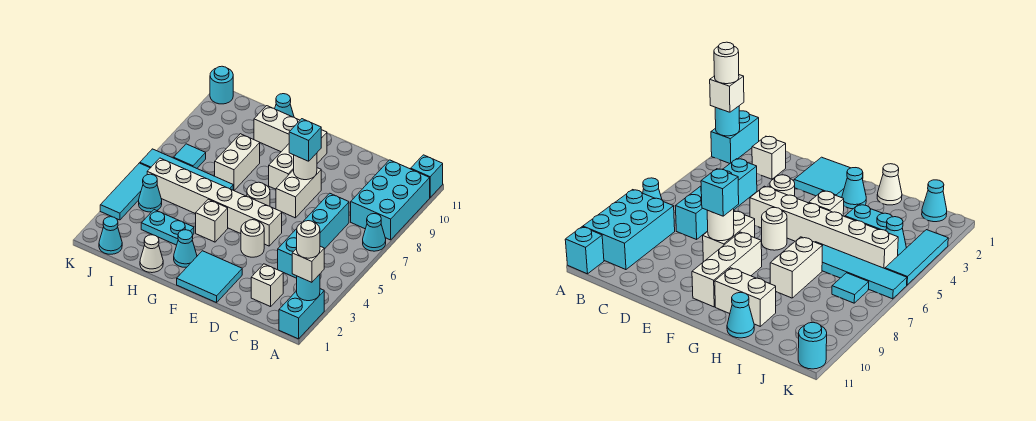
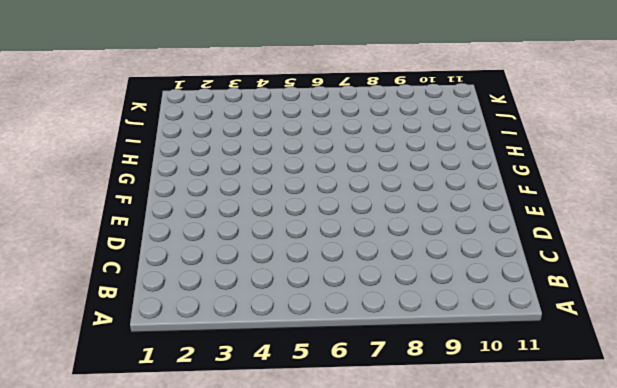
none -> cyan brick A1:A2 level 1
none -> cyan cone A7 level 1
none -> cyan brick A8:B10 level 1
none -> cyan brick A11 level 1

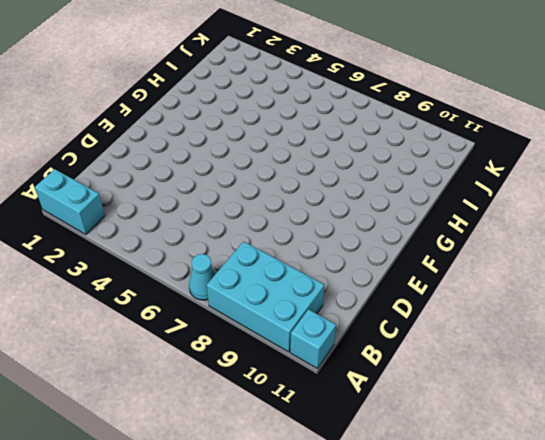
none -> white brick C2 level 1
none -> cyan brick C4:C7 level 1
none -> cyan tile E1:F2 level 1
none -> white round brick E4 level 1

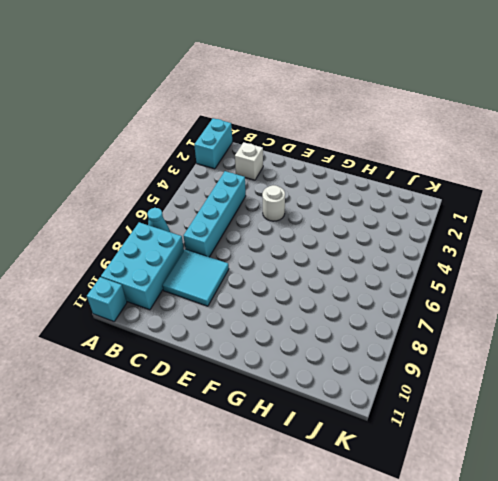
cyan tile C8:D9 level 1 -> cyan tile E1:F2 level 1
none -> white brick E5:J5 level 1
none -> white brick E7:E8 level 1
none -> white round brick F6 level 1
none -> white brick F8:F10 level 1

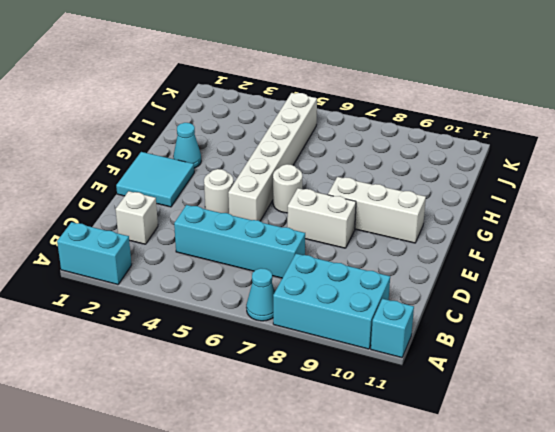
none -> white brick G4 level 1
none -> white brick G10:H10 level 1
none -> white cone H1 level 1
none -> cyan plate H3:I3 level 1

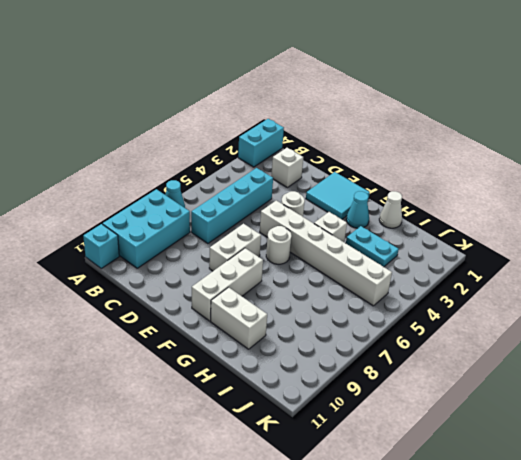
none -> cyan tile H6:K6 level 1
none -> white brick H7:H8 level 1
none -> cyan cone H11 level 1
none -> cyan cone J1 level 1

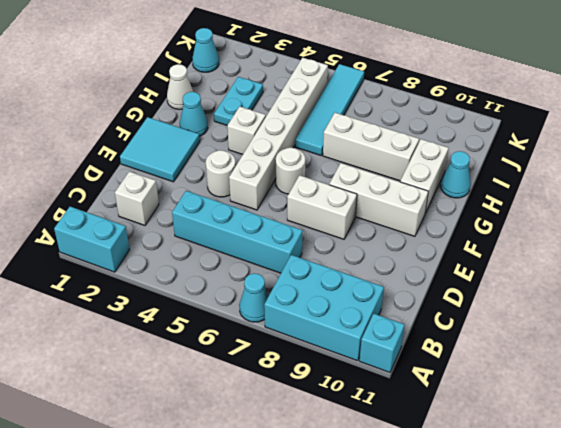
white brick H7:H9 level 1 -> white brick H7:H8 level 1
none -> cyan cone J4 level 1
none -> cyan tile J7 level 1
none -> cyan tile K3:K5 level 1
none -> cyan round brick K11 level 1

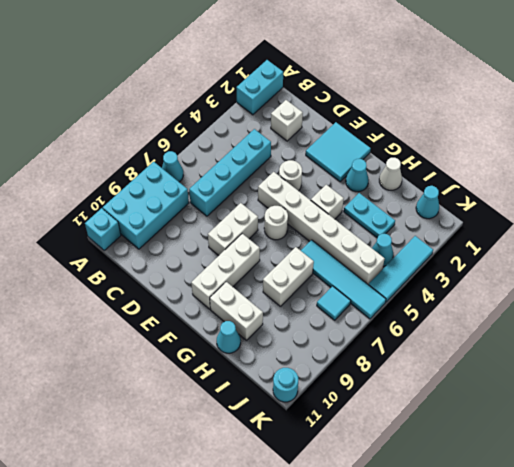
none -> cyan round brick A2 level 2
none -> white round brick E8 level 2
none -> white brick A2 level 3
none -> cyan brick E8 level 3

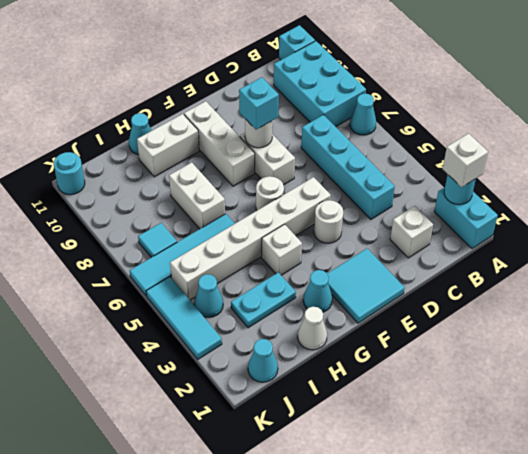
none -> white round brick A2 level 4

